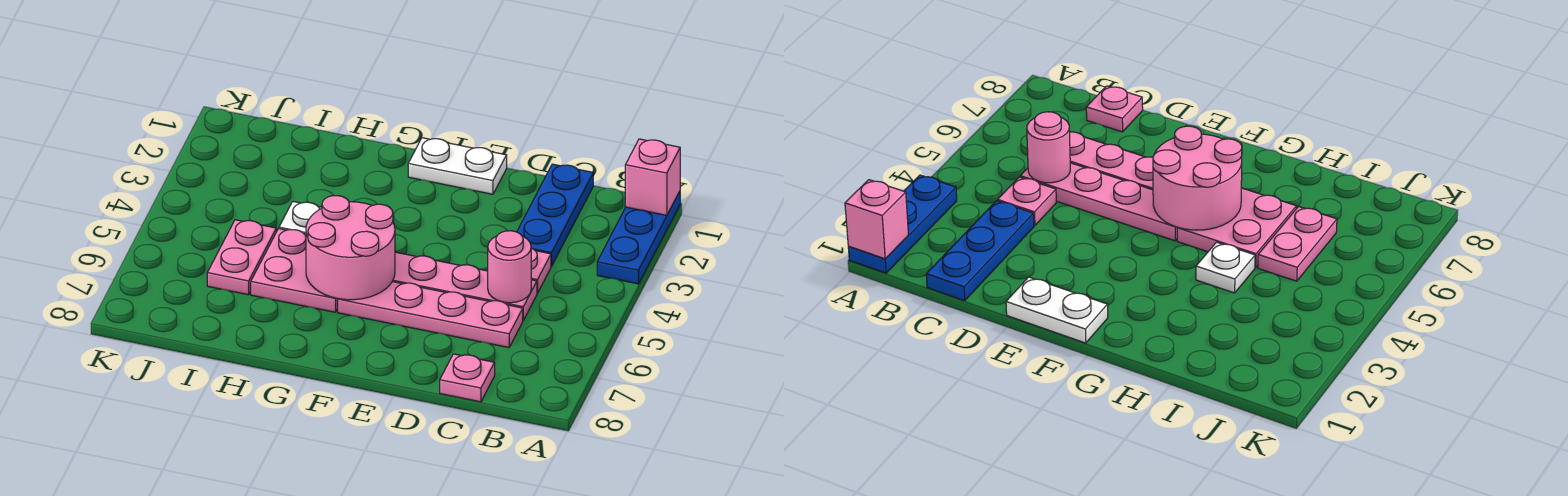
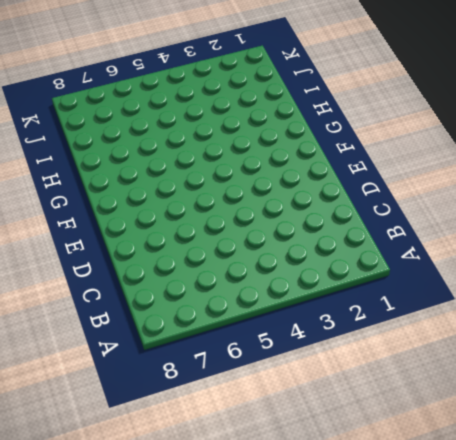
none -> blue plate A1:A3 level 1
none -> blue plate C1:C3 level 1
none -> pink plate C4 level 1

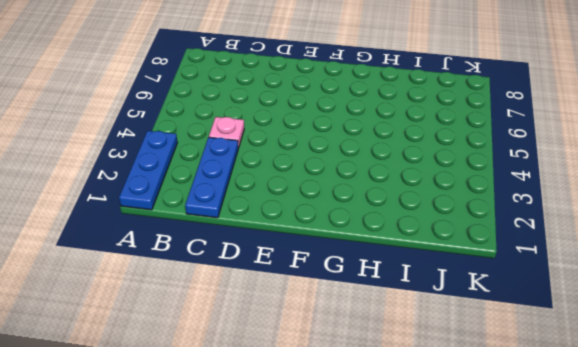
none -> pink plate C5:F5 level 1
none -> pink plate C6:F6 level 1
none -> pink plate C8 level 1

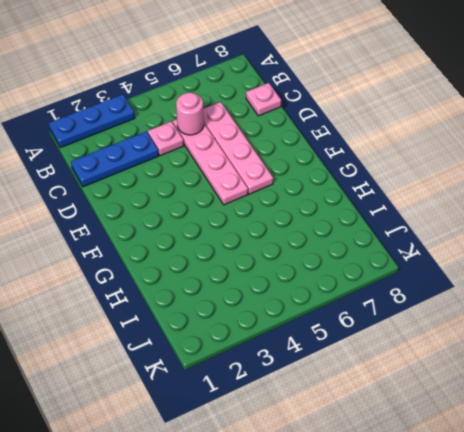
none -> white plate E1:F1 level 1
none -> pink plate G5:H6 level 1
none -> white plate H4 level 1

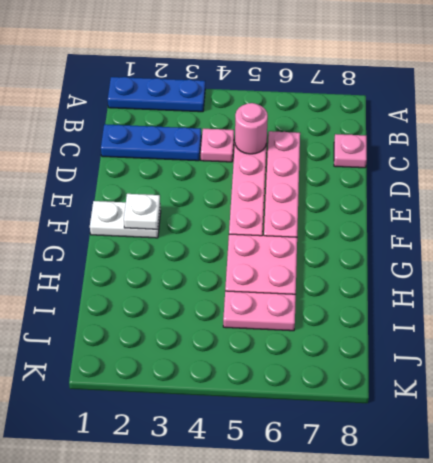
white plate F1:F2 level 1 -> white plate E1:F1 level 1
white plate F2 level 2 -> white plate H4 level 1
none -> pink brick A1 level 2
none -> pink round brick F5:G6 level 2

